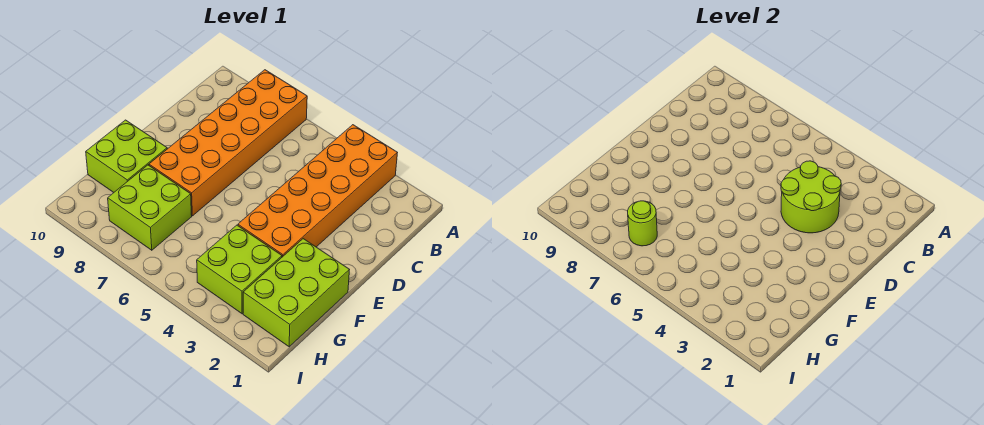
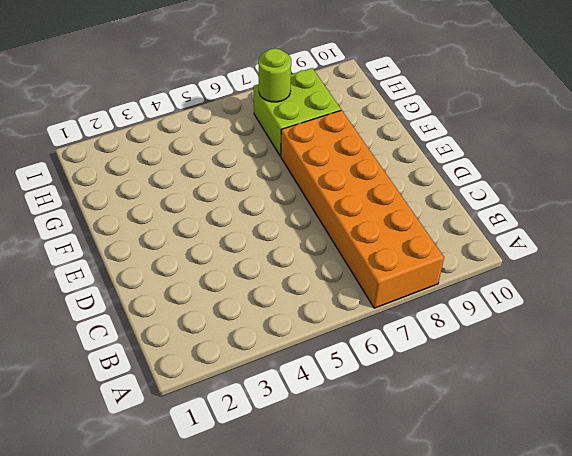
none -> orange brick A3:F4 level 1
none -> lime brick F1:H2 level 1

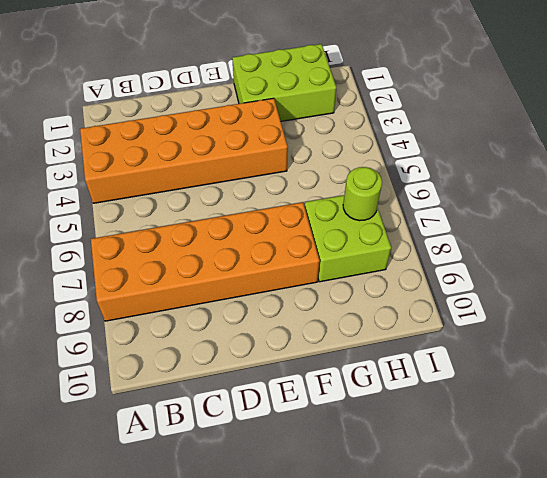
none -> lime brick F9:G10 level 1
none -> lime brick G3:H4 level 1

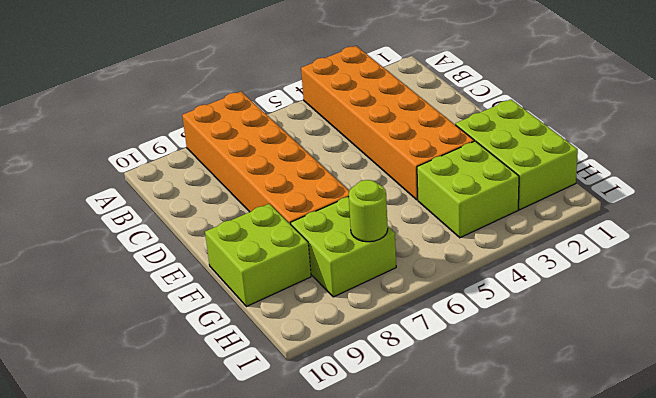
none -> lime round brick C3:D4 level 2

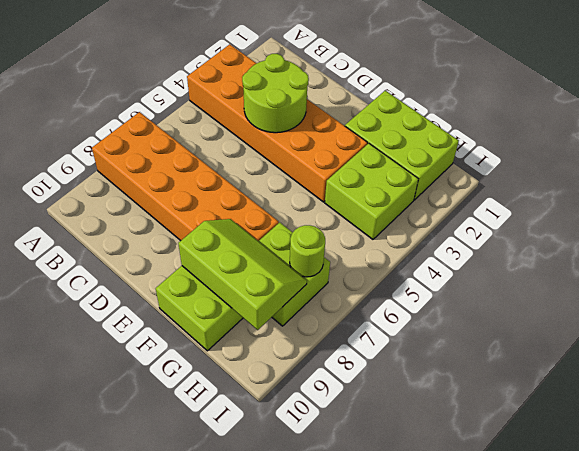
lime slope F8:H9 level 2 top 9 -> none

